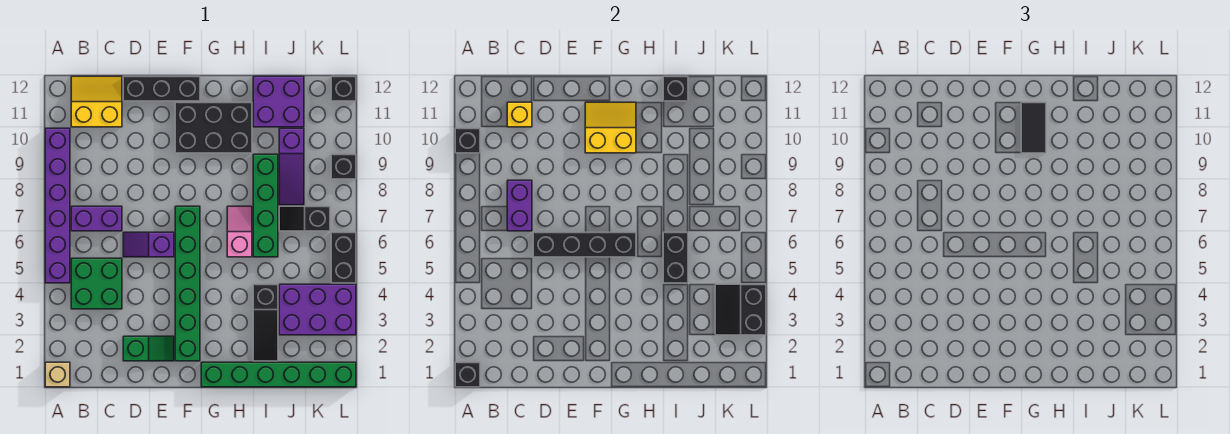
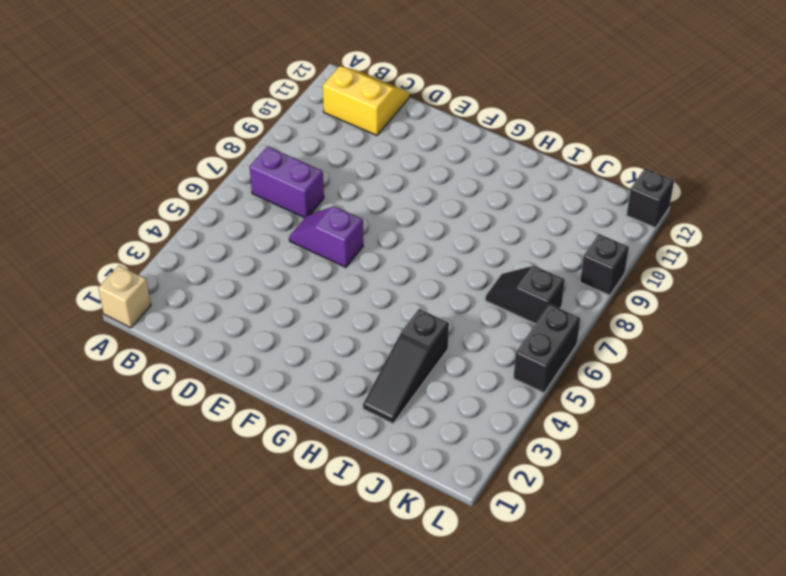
none -> purple brick A5:A10 level 1
none -> green brick B4:C5 level 1
none -> green slope D2:E2 level 1 top D
none -> black brick D12:F12 level 1

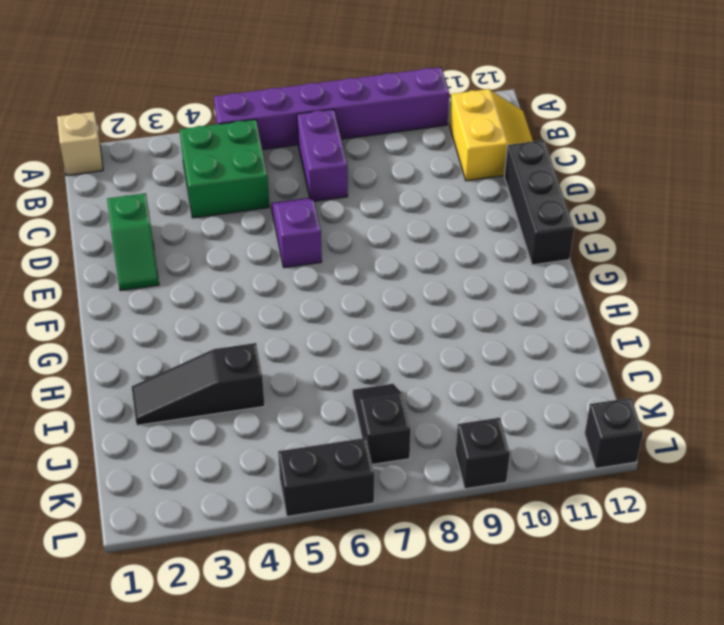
none -> green brick F2:F7 level 1
none -> black brick F10:H11 level 1
none -> green brick G1:L1 level 1
none -> pink slope H6:H7 level 1 top 6

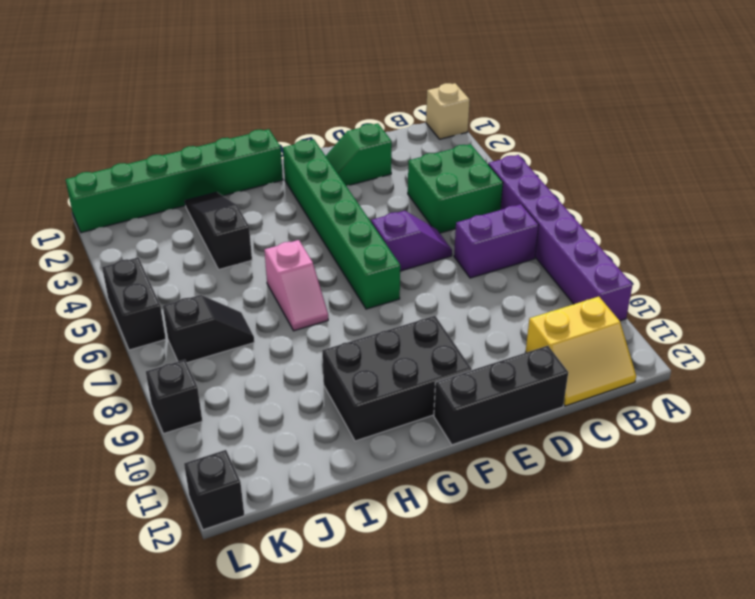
none -> green brick I6:I9 level 1
none -> purple brick I11:J12 level 1
none -> purple brick J3:L4 level 1
none -> purple slope J8:J10 level 1 top 10

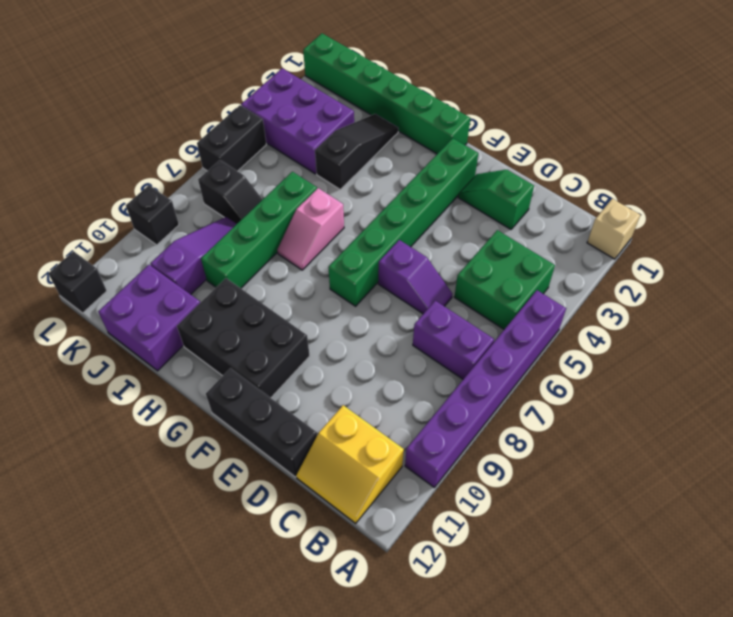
none -> black brick A1 level 2
none -> black brick A10 level 2
none -> purple brick C7:C8 level 2
none -> yellow brick C11 level 2

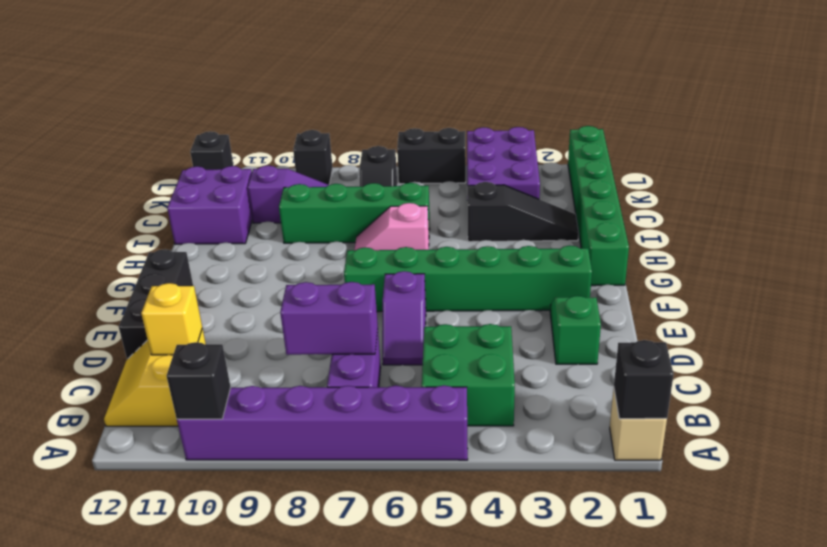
none -> black brick F10:H11 level 1
none -> black brick D6:G6 level 2
none -> yellow slope F10:G11 level 2 top 10
none -> black brick I5:I6 level 2

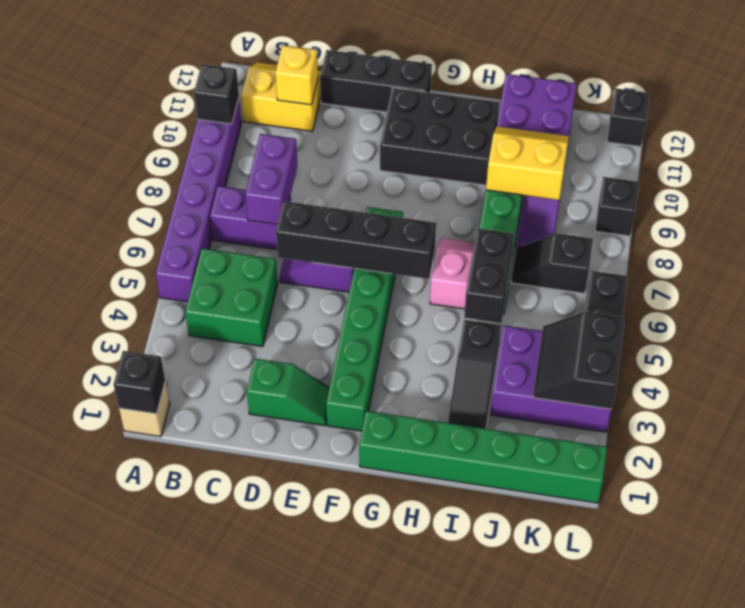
yellow slope I9:J10 level 2 top 9 -> yellow slope F10:G11 level 2 top 10
none -> black brick I12 level 2
none -> black tile G10:G11 level 3

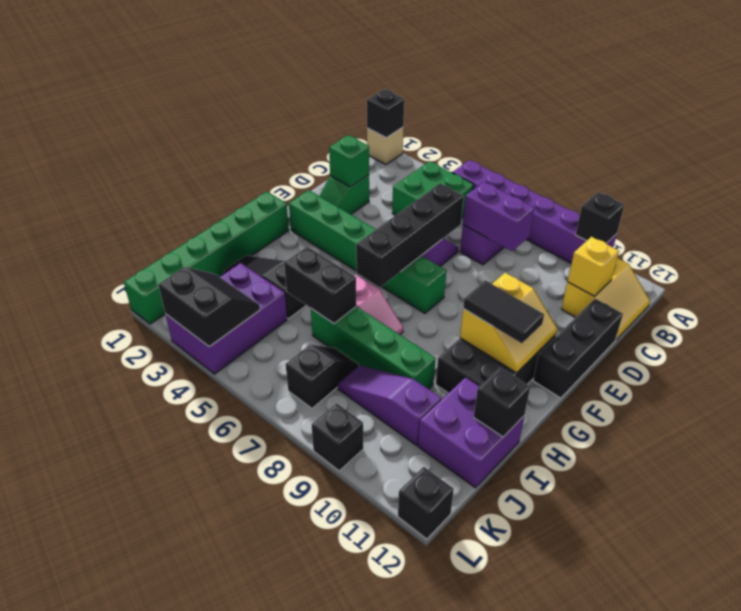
green brick D2 level 2 -> none
none -> black brick L5:L6 level 1

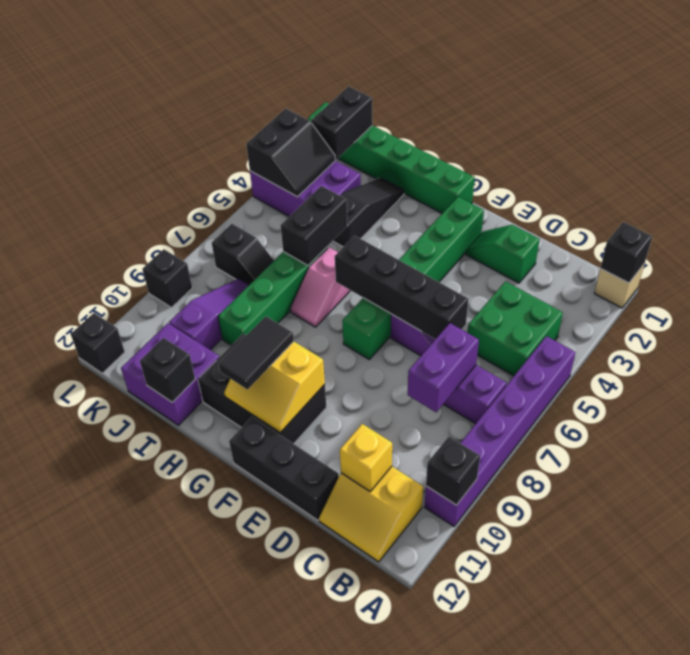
black brick K1:K2 level 2 -> black brick L5:L6 level 1

